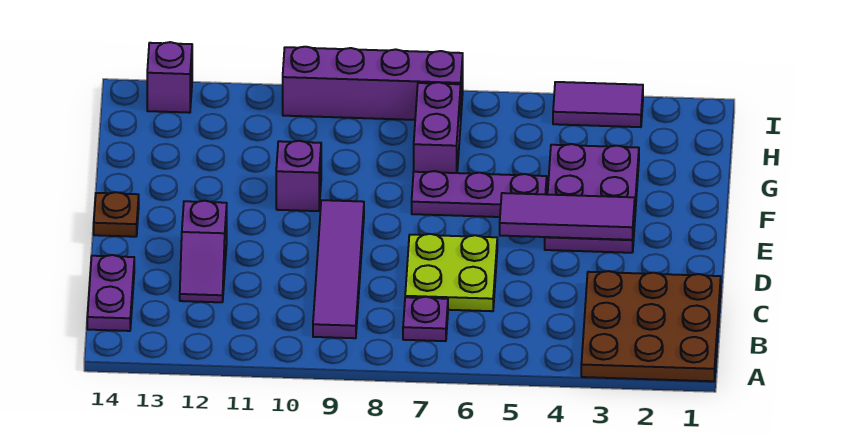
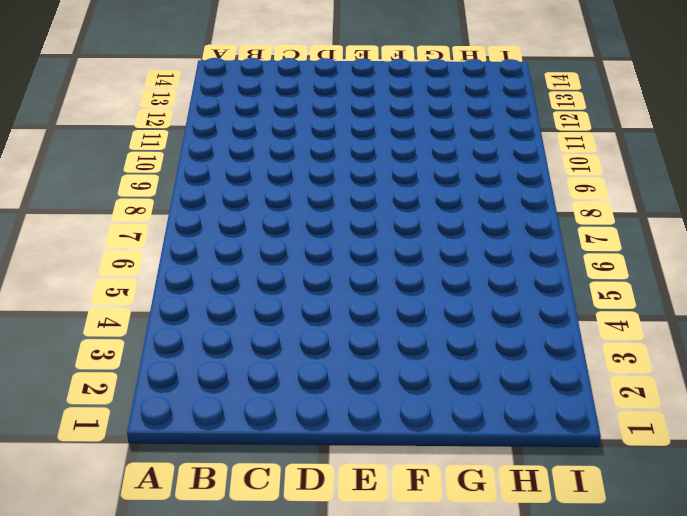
none -> brown plate A1:C3 level 1
none -> purple plate B7 level 1
none -> purple tile B9:E9 level 1

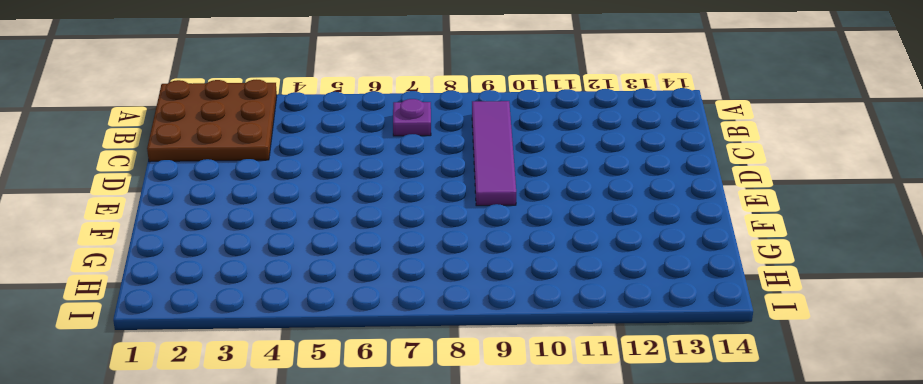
none -> purple plate B14:C14 level 1
none -> lime plate C6:D7 level 1
none -> purple slope C12:D12 level 1 top D

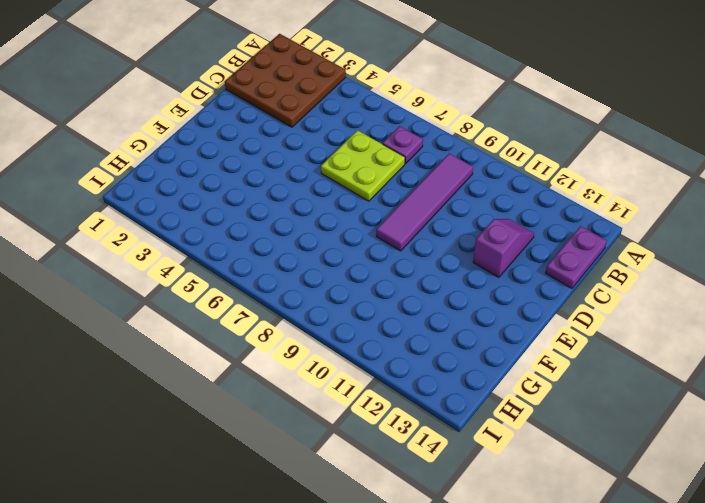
none -> purple plate E3:G4 level 1
none -> brown plate E14 level 1
none -> purple plate F5:F7 level 1

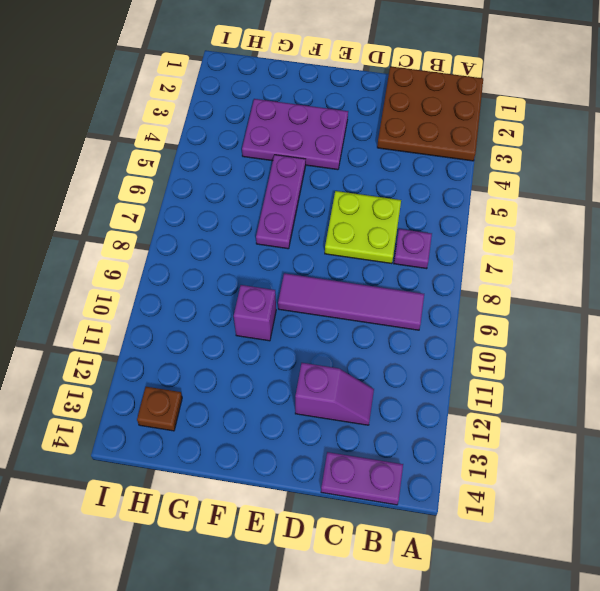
brown plate H13 level 1 -> brown plate E14 level 1
none -> purple brick G7:H7 level 1
none -> purple tile I3:I4 level 1
none -> purple brick I7:I10 level 1

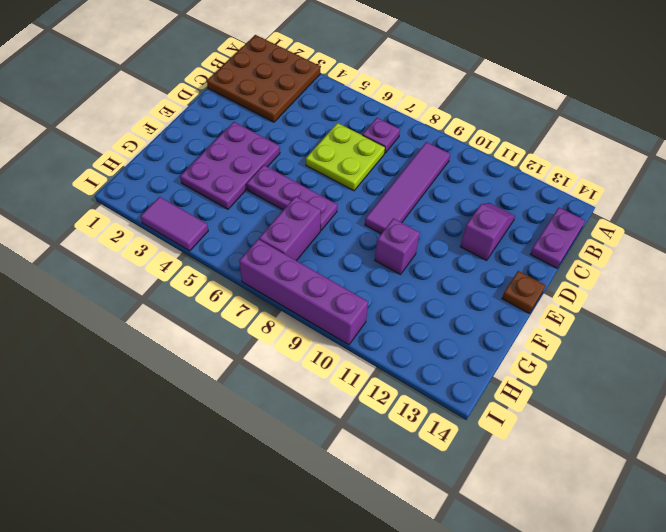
none -> purple brick I13 level 1
none -> purple tile E3:E5 level 2

